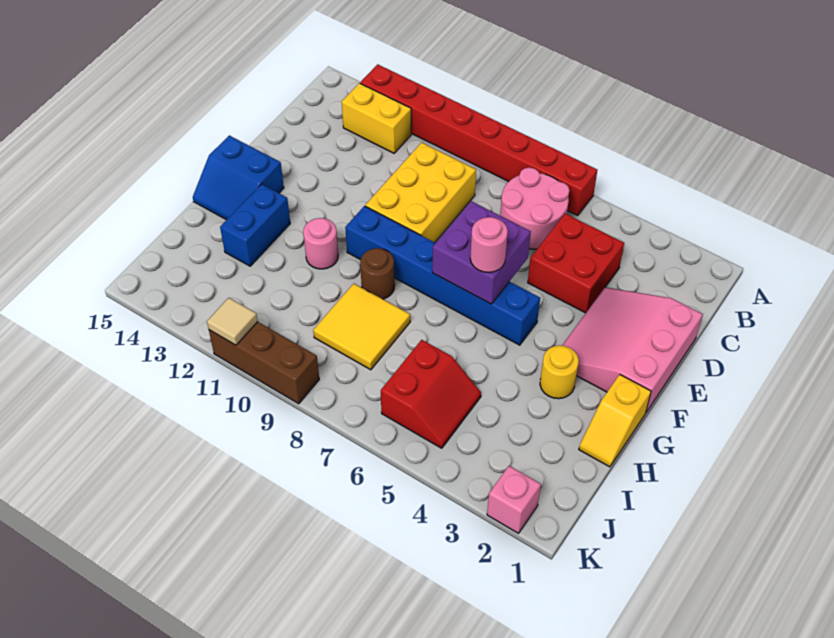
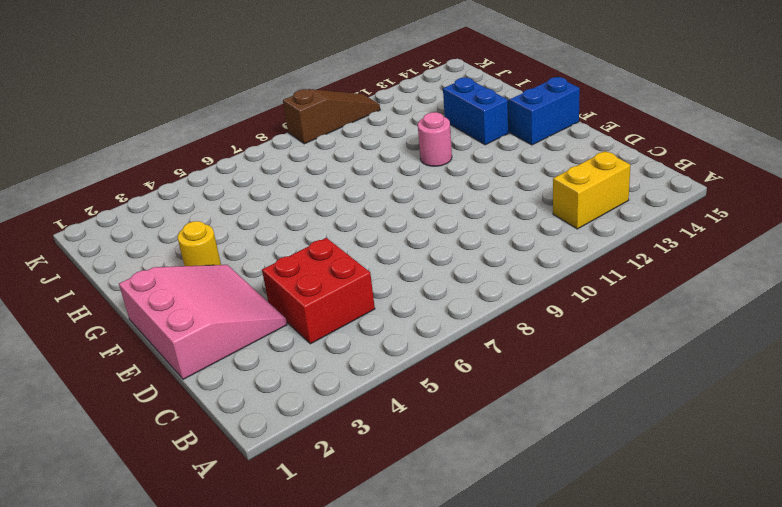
brown slope K9:K11 level 1 top 9 -> brown brick K9:K11 level 1
none -> red brick A6:A13 level 1
none -> pink round brick B6:C7 level 1
none -> yellow brick C9:E10 level 1

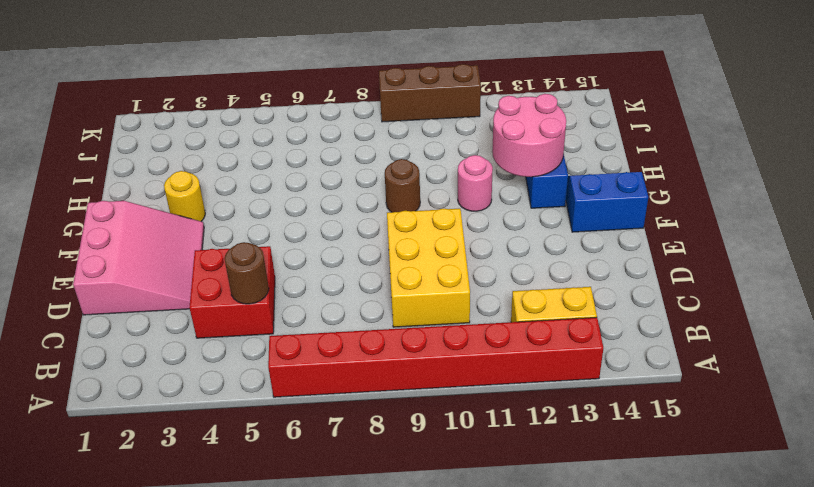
brown round brick C5 level 2 -> none
pink round brick G12:H13 level 2 -> pink round brick B6:C7 level 1
none -> blue brick F5:F10 level 1
none -> yellow slope G1:H1 level 1 top G
none -> yellow tile H8:I9 level 1

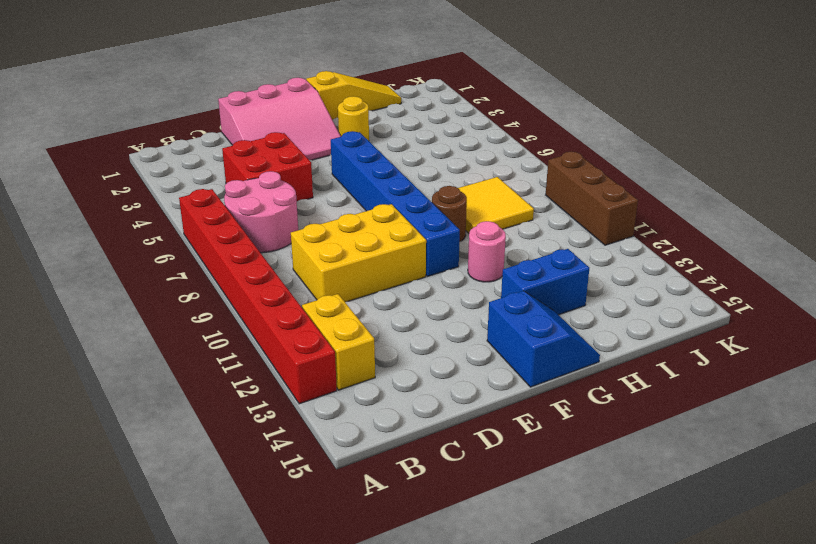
yellow slope G1:I1 level 1 top G -> yellow slope G1:H1 level 1 top G
none -> red slope I5:J6 level 1 top 6
none -> pink brick K2 level 1
none -> purple brick E6:F7 level 2

